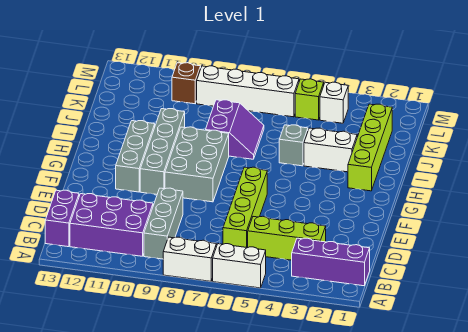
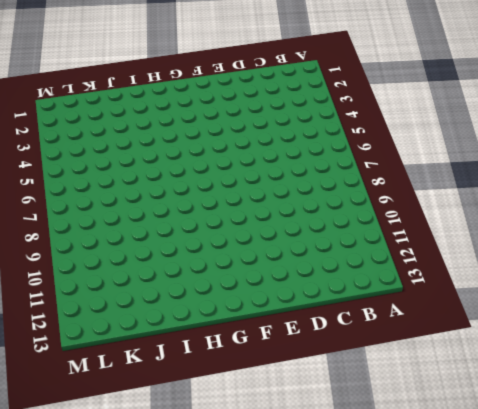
none -> white brick A5:A6 level 1
none -> white brick A7:A8 level 1
none -> purple brick B1:B3 level 1

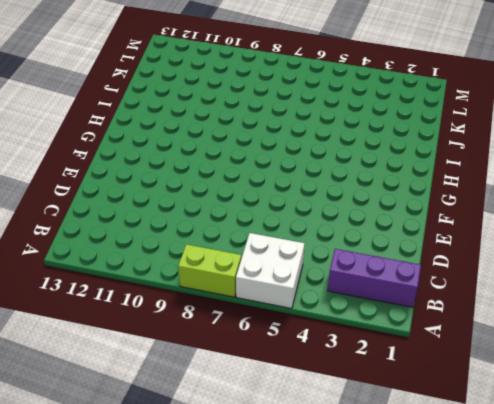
white brick A5:B6 level 1 -> white brick A5:A6 level 1
lime brick A7:A8 level 1 -> white brick A7:A8 level 1
none -> grey brick B9:D9 level 1
none -> purple brick B10:C12 level 1
none -> purple brick B13:C13 level 1

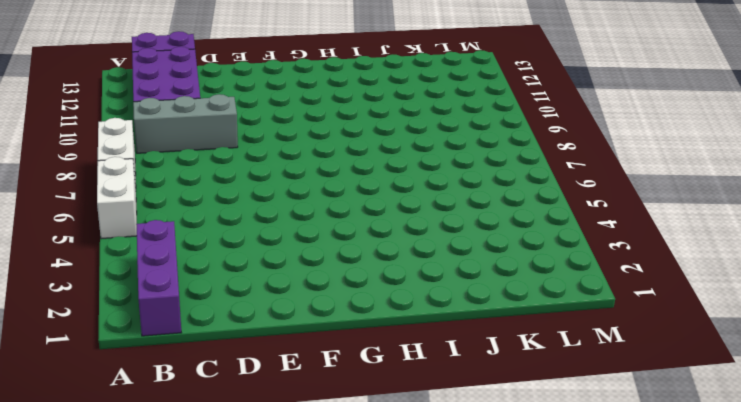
none -> lime brick C3:C5 level 1
none -> lime brick C6:F6 level 1
none -> grey brick F8:H9 level 1

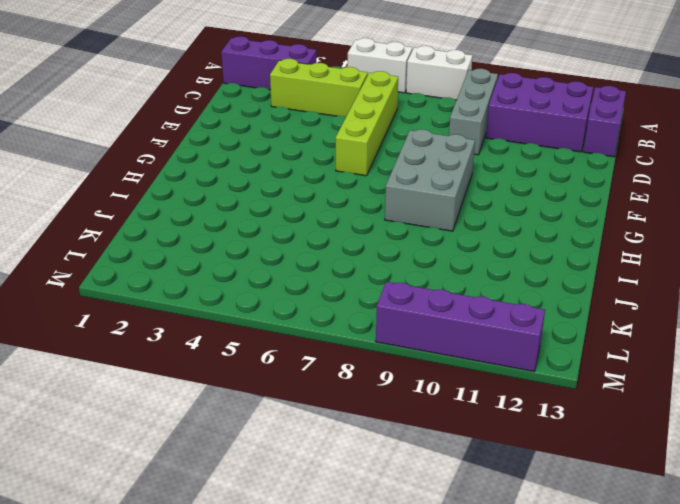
purple brick M9:M12 level 1 -> none
none -> grey brick F10:I10 level 1
none -> grey brick F11:H11 level 1
none -> lime brick H2:K2 level 1

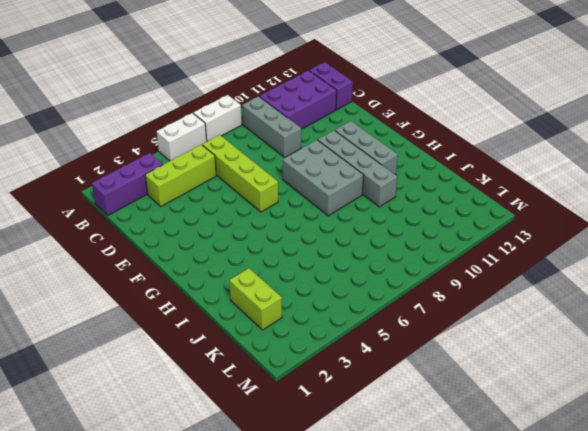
lime brick J2:K2 level 1 -> lime brick H2:K2 level 1
none -> white brick I3:I4 level 1
none -> grey brick I5 level 1
none -> purple slope I7:J8 level 1 top 8

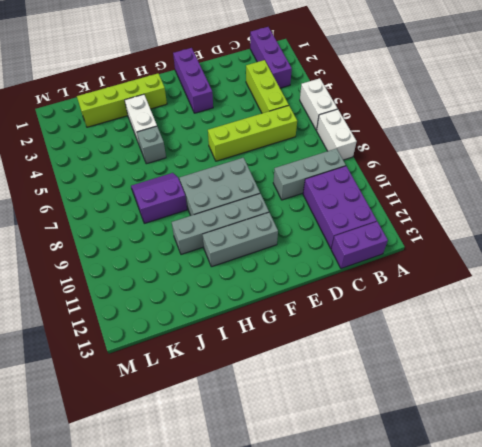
purple brick F1:F3 level 1 -> none
none -> white brick L4 level 1
none -> lime brick L5 level 1
none -> white brick L6:L9 level 1

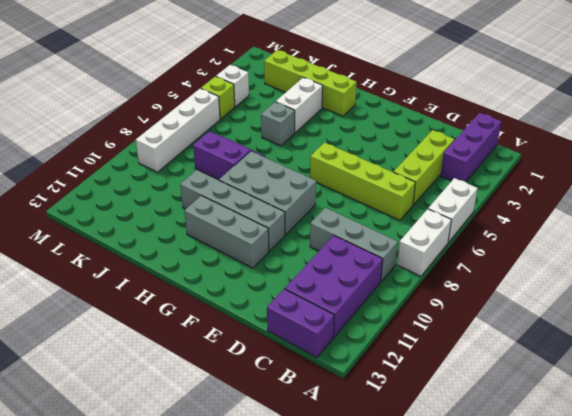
none -> brown brick L10 level 1

